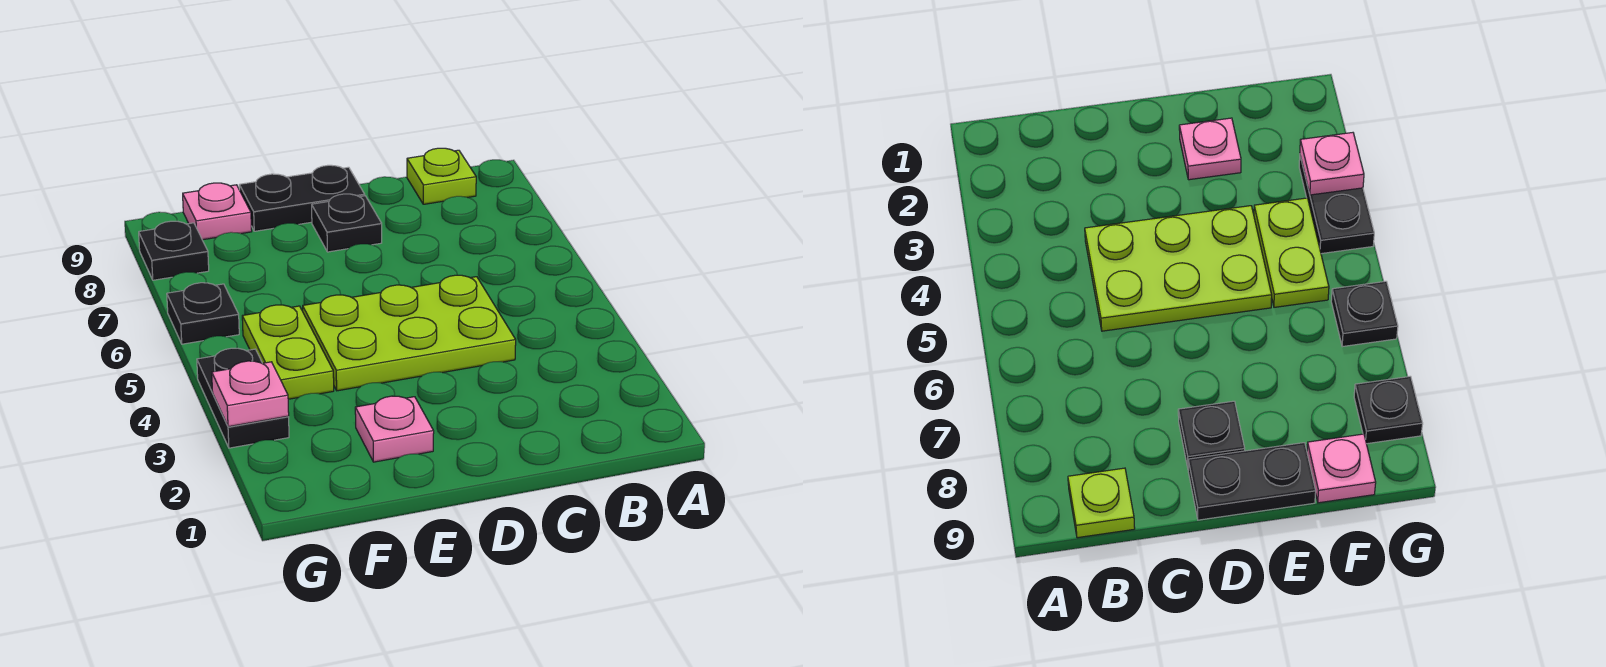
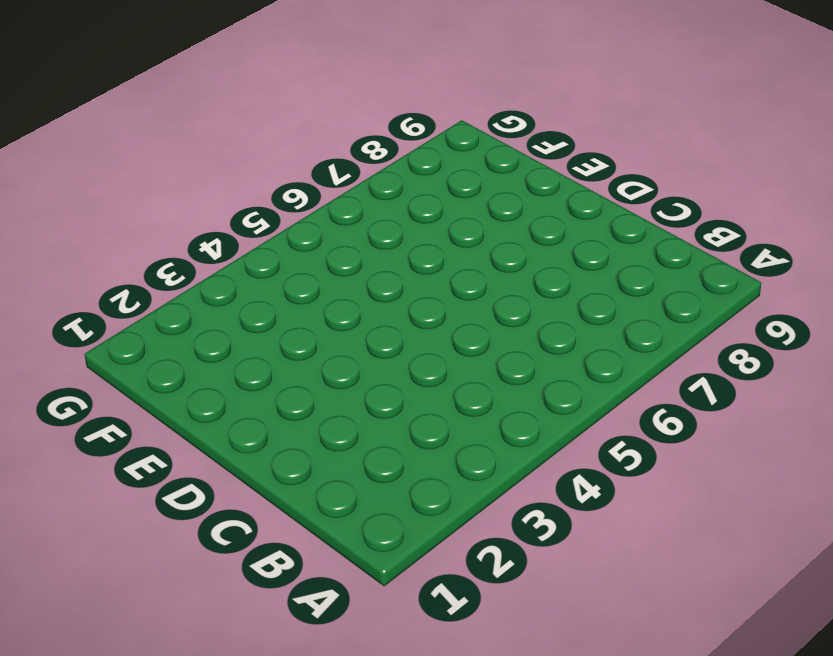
none -> lime plate B9 level 1
none -> lime plate C4:E5 level 1

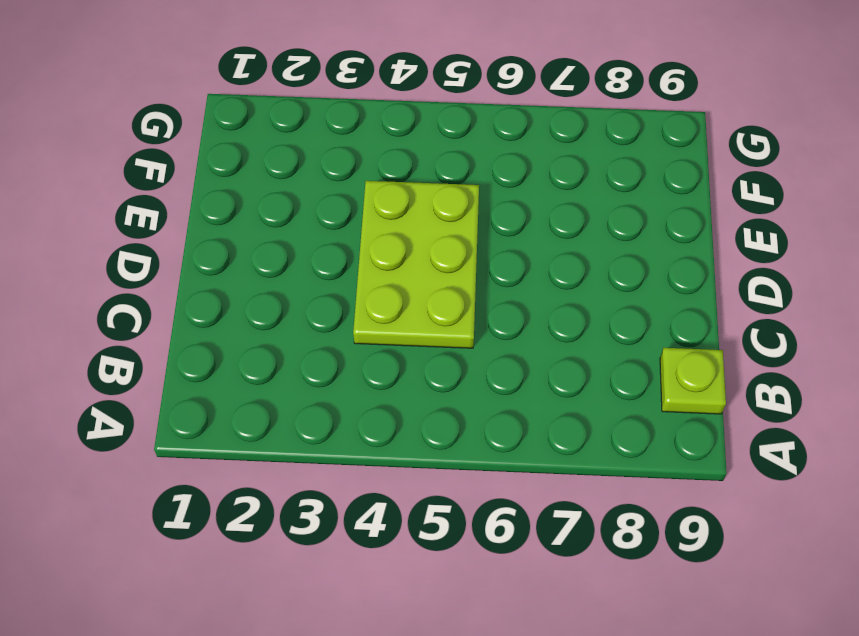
none -> black plate D8 level 1
none -> black plate D9:E9 level 1

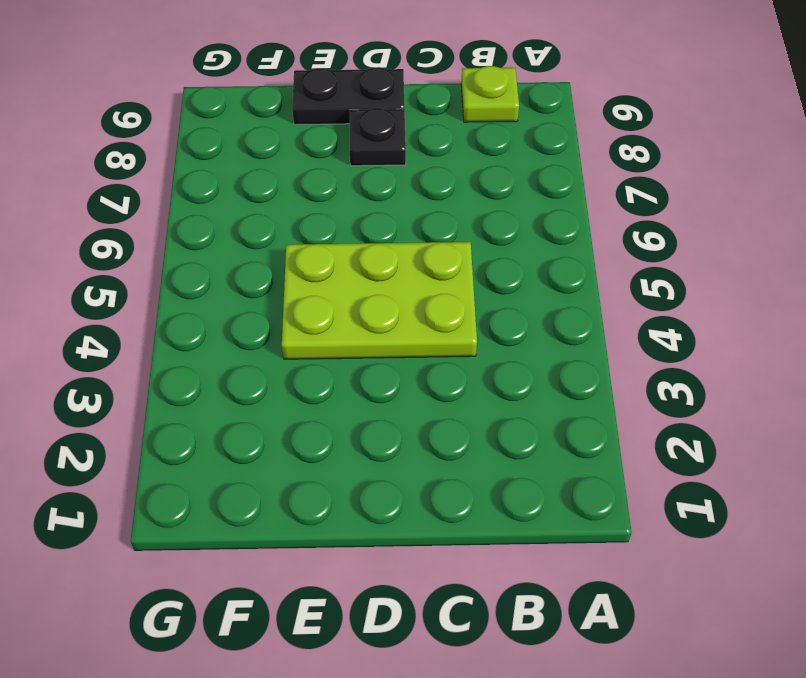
none -> pink plate E2 level 1
none -> lime plate F4:F5 level 1

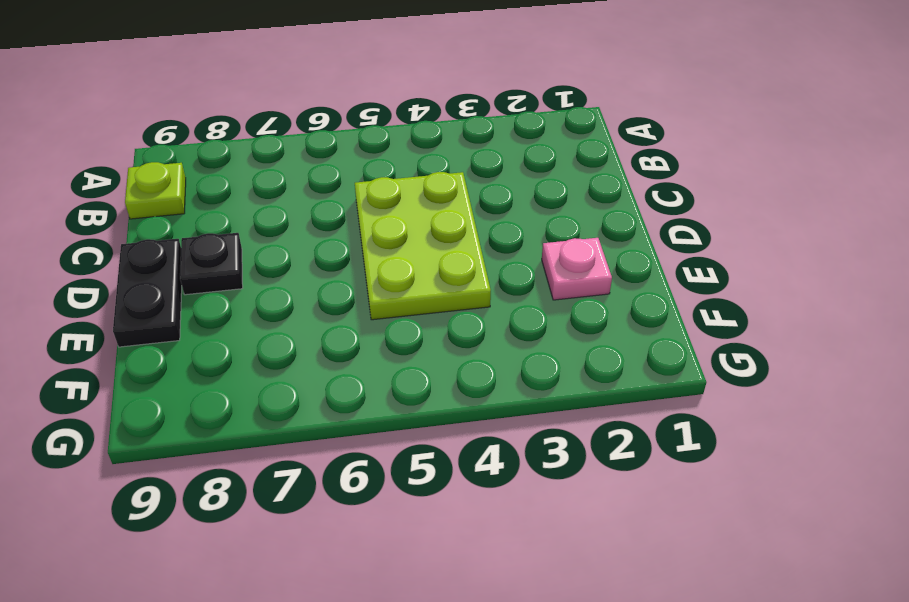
none -> lime plate F4:F5 level 1
none -> pink plate F9 level 1

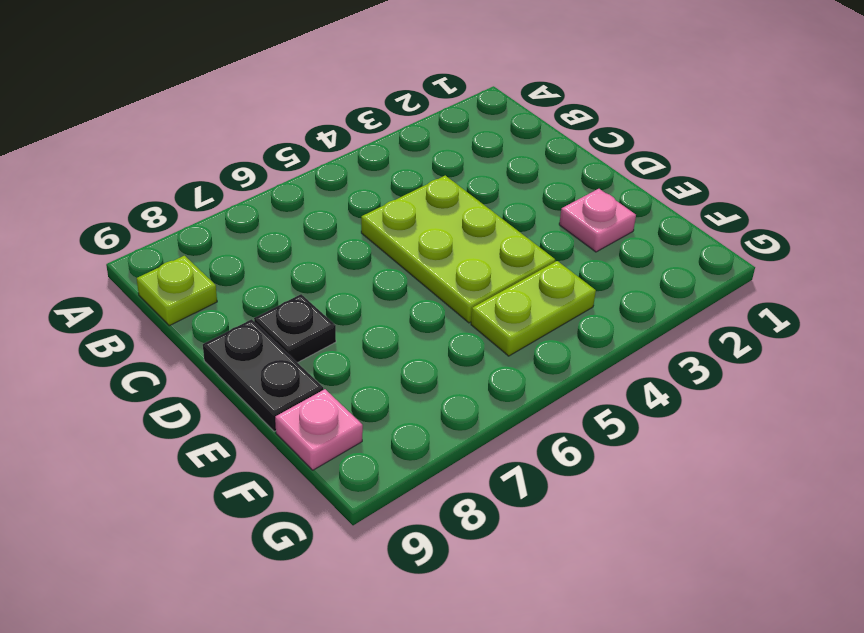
none -> black plate G3:G4 level 1
none -> black plate G6 level 1

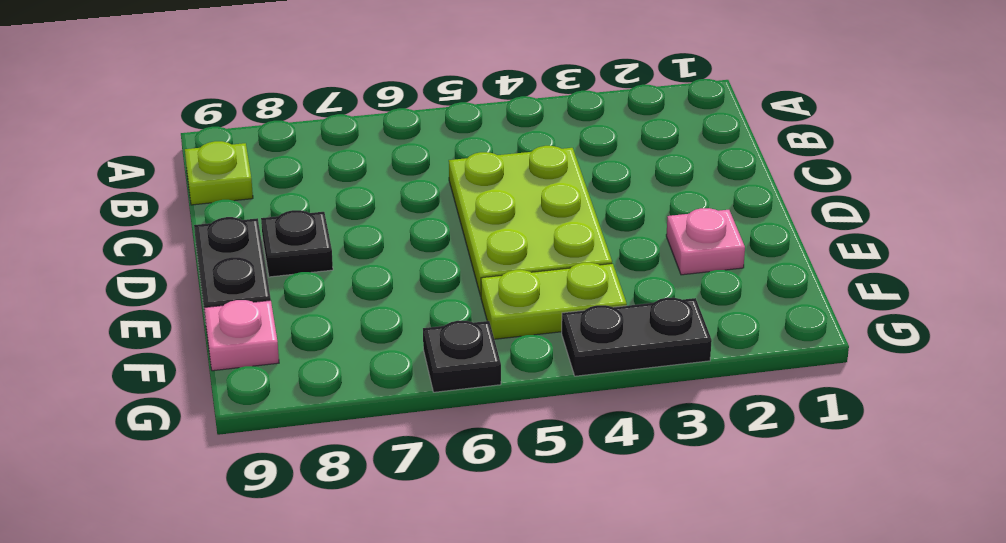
none -> black plate G8 level 1
none -> pink plate G3 level 2

